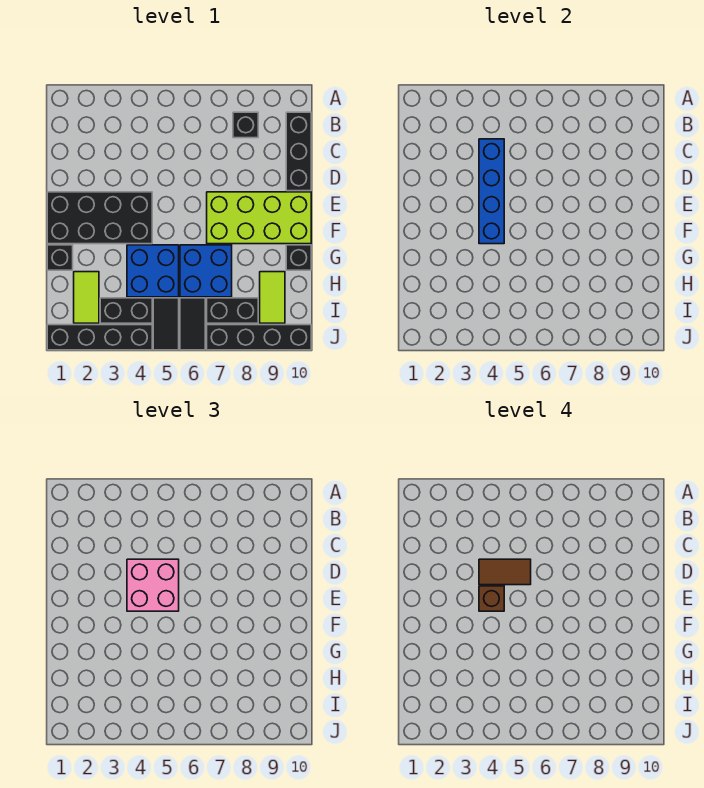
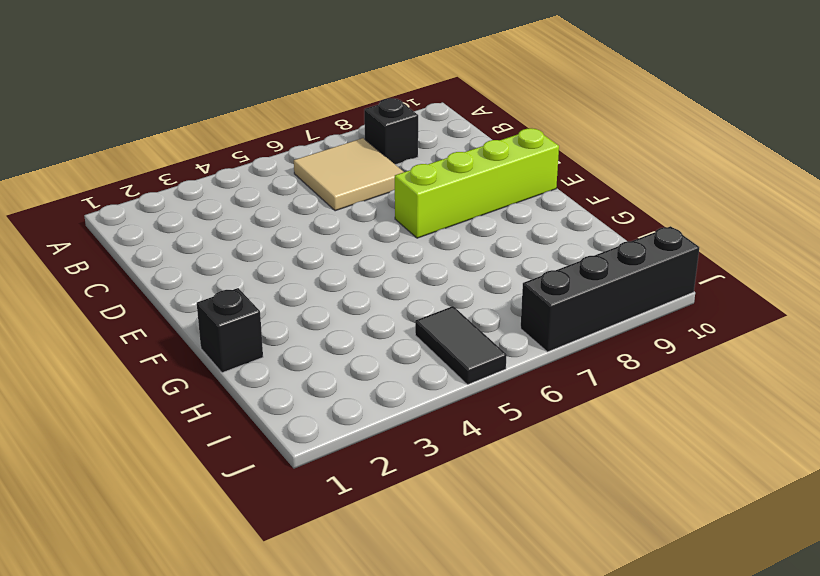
tan tile B6:C7 level 1 -> none
lime brick E7:E10 level 1 -> lime brick E7:F10 level 1
none -> black brick B10:D10 level 1
none -> black brick E1:F4 level 1
none -> blue brick G4:H5 level 1

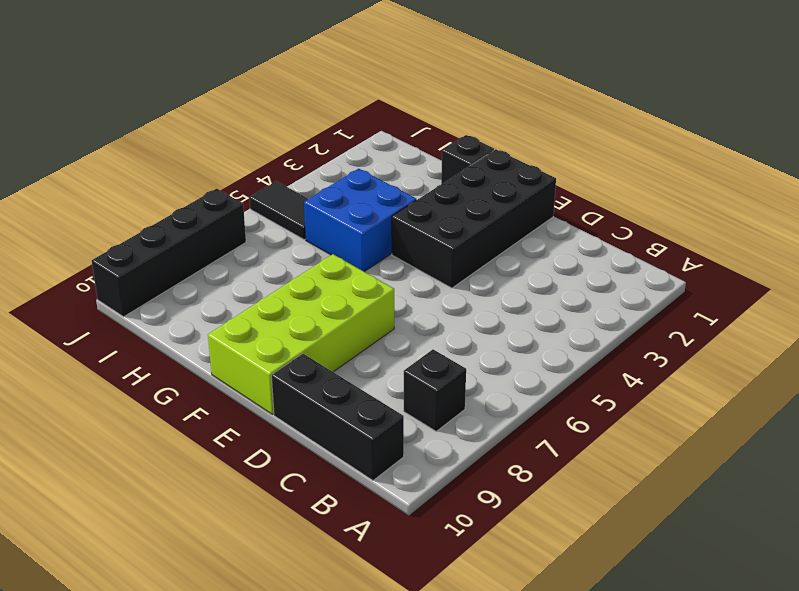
none -> blue brick G6:H7 level 1
none -> black brick G10 level 1
none -> lime tile H2:I2 level 1

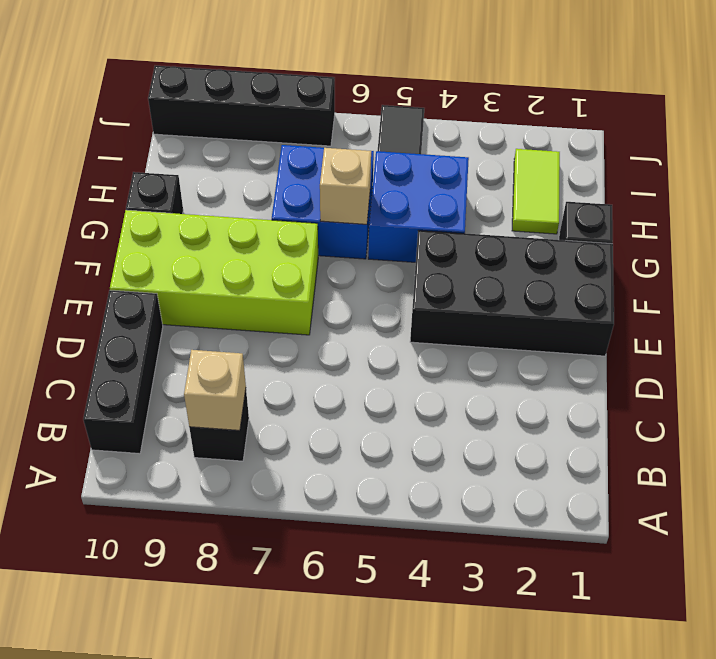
tan brick B8 level 2 -> none
tan brick G6 level 2 -> none
none -> lime tile H9:I9 level 1
none -> black brick I3:I4 level 1
none -> black tile I6:J6 level 1

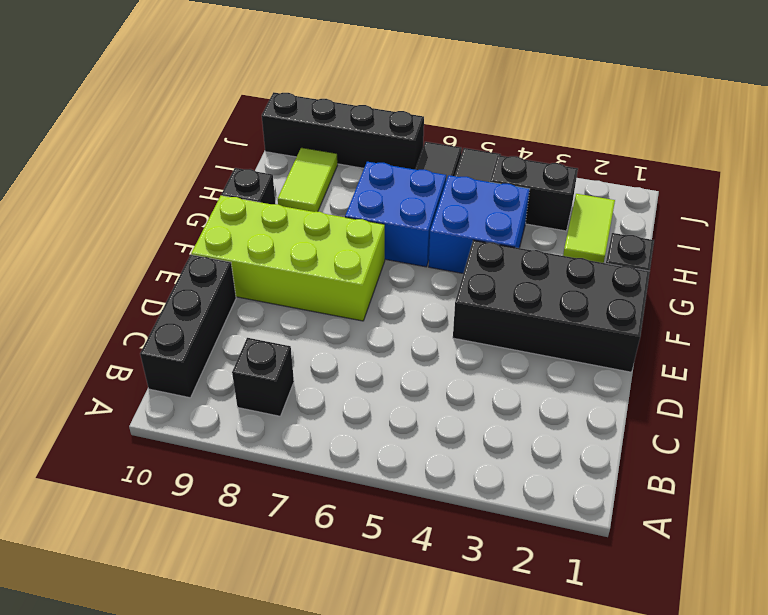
none -> black brick I7:I8 level 1
none -> black brick J1:J4 level 1
none -> blue brick C4:F4 level 2

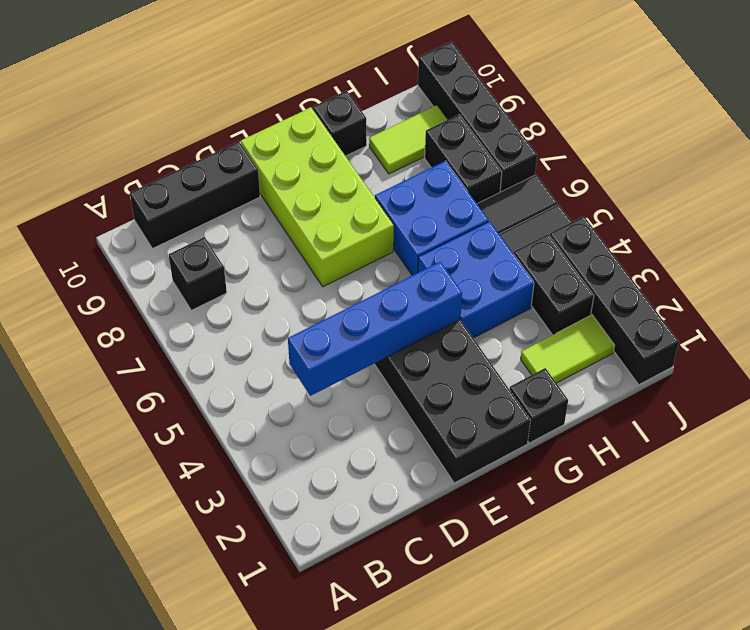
none -> pink brick D4:E5 level 3
none -> brown tile D4:D5 level 4
none -> brown brick E4 level 4

